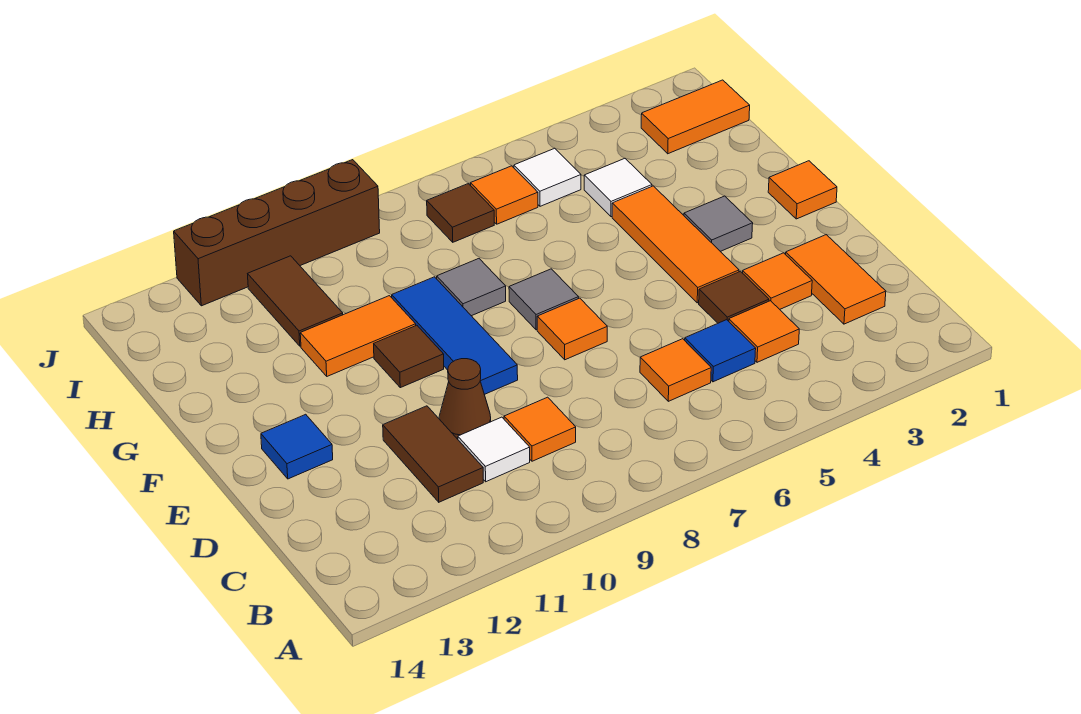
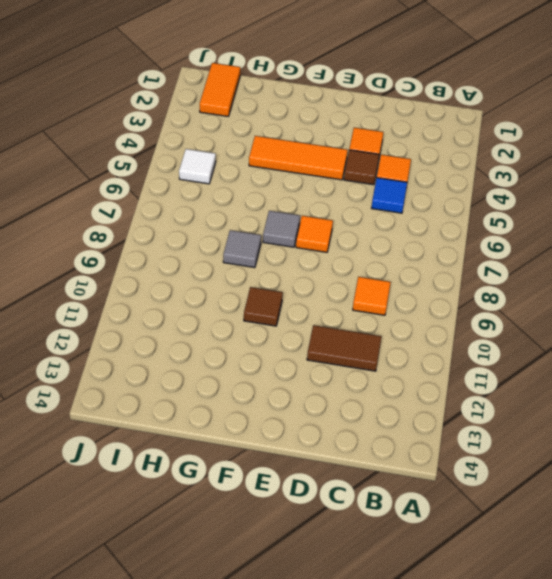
none -> orange tile C2:D2 level 1
none -> orange tile C6 level 1
none -> white tile C10 level 1

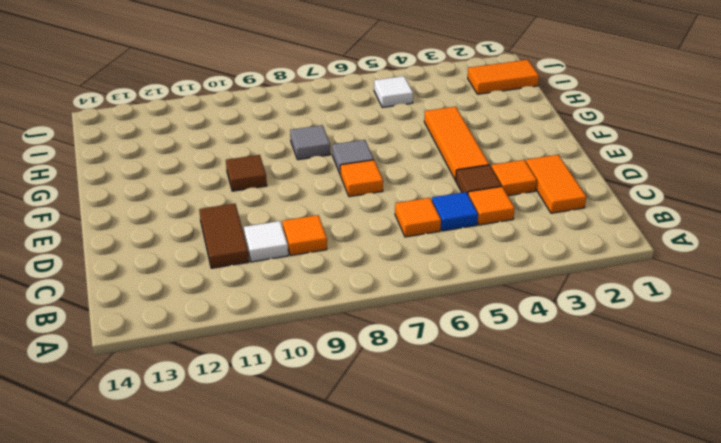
none -> brown cone D10 level 1
none -> blue tile E9:G9 level 1
none -> blue tile E13 level 1

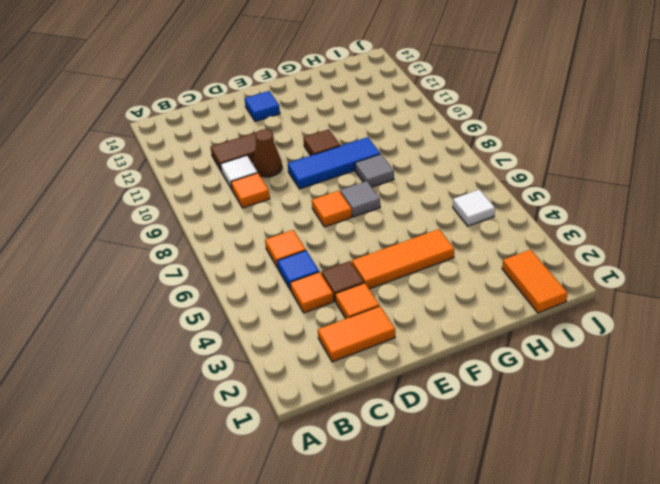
none -> orange tile F1 level 1
none -> grey tile F3 level 1
none -> orange tile G10:G11 level 1

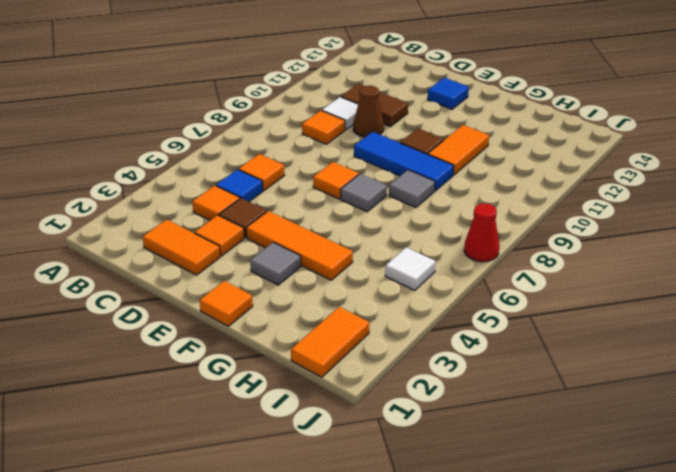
red cone J7 level 1 -> none
none -> white tile H4 level 1
none -> brown tile H11:I11 level 1
none -> orange tile I6 level 1

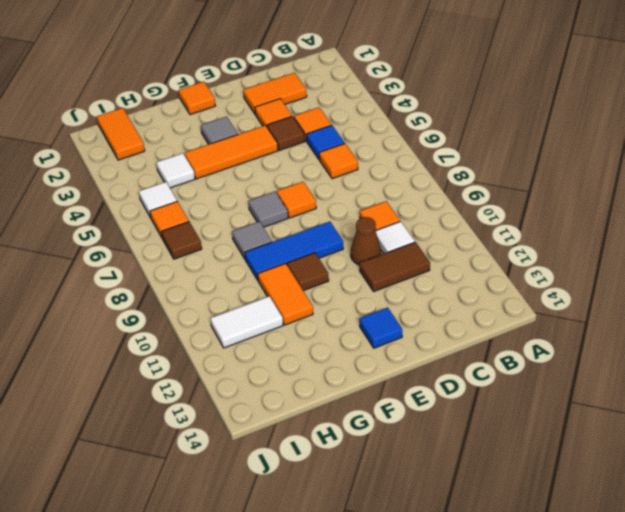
white tile H11:I11 level 1 -> brown tile H11:I11 level 1
none -> brown brick J9:J12 level 1

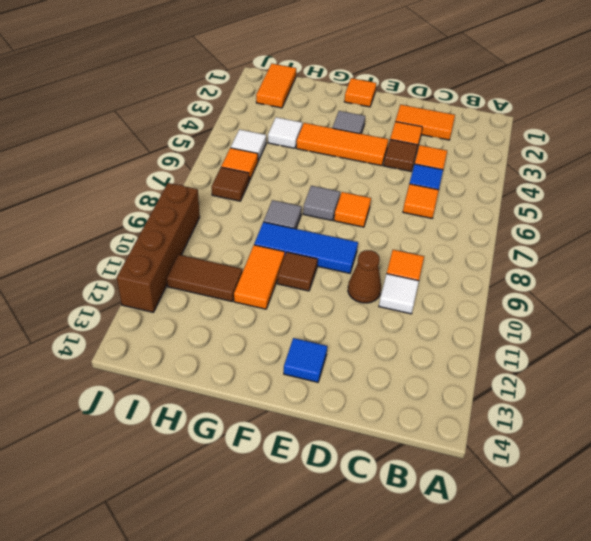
none -> brown tile C11:D11 level 1

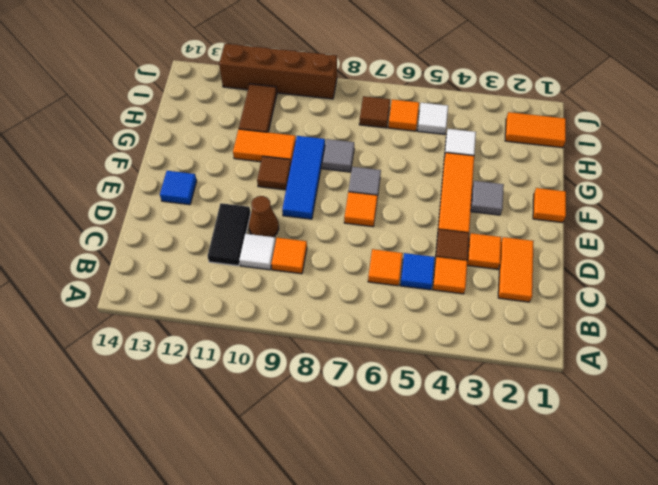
black tile C11:D11 level 1 -> brown tile C11:D11 level 1

